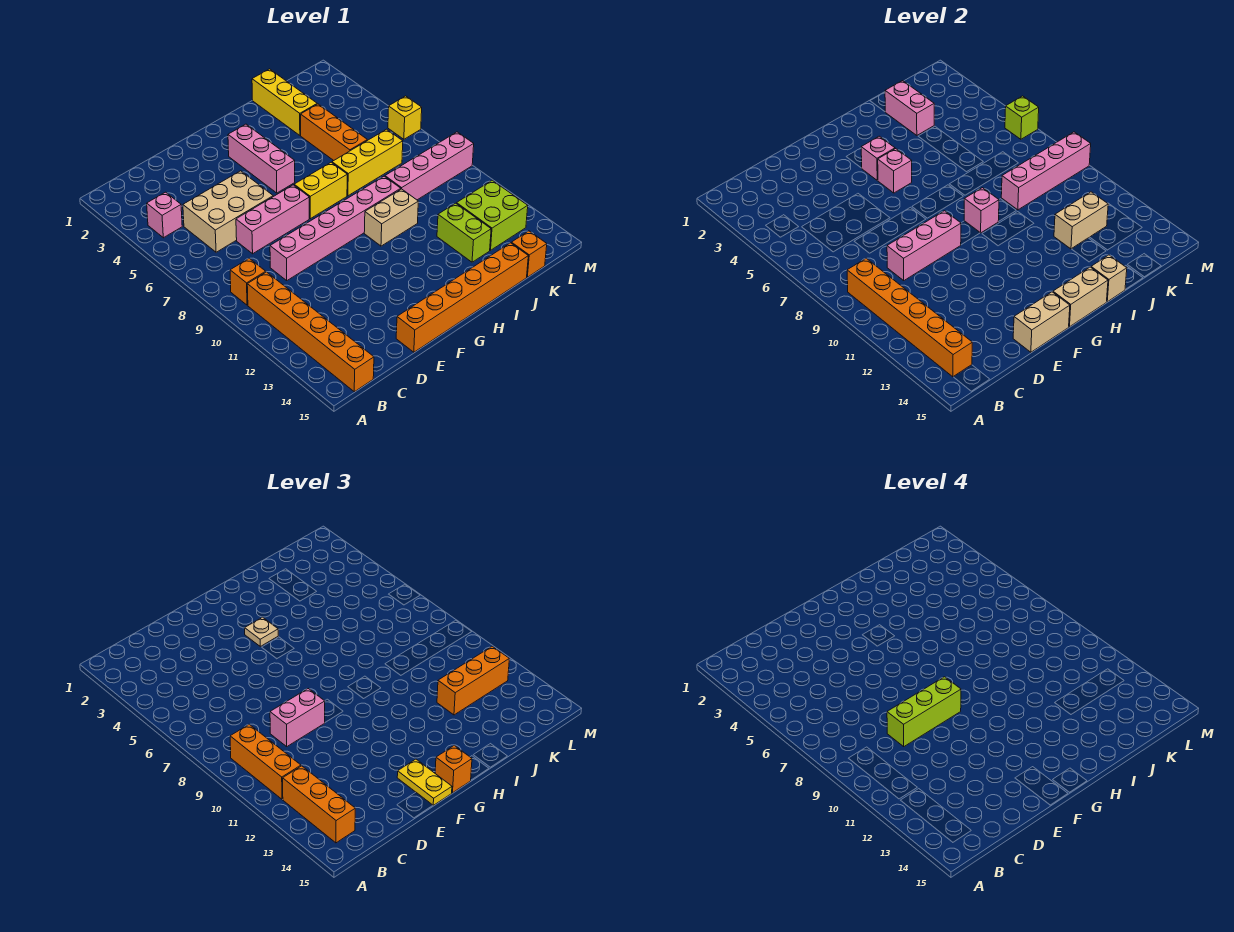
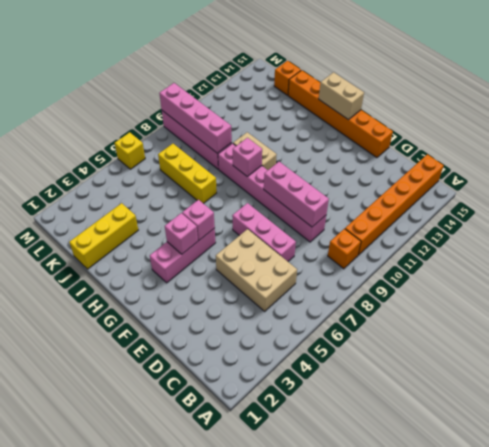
none -> pink brick B4 level 1
none -> yellow brick G7:H7 level 1
none -> orange brick J4:J6 level 1
none -> lime brick J12:J13 level 1

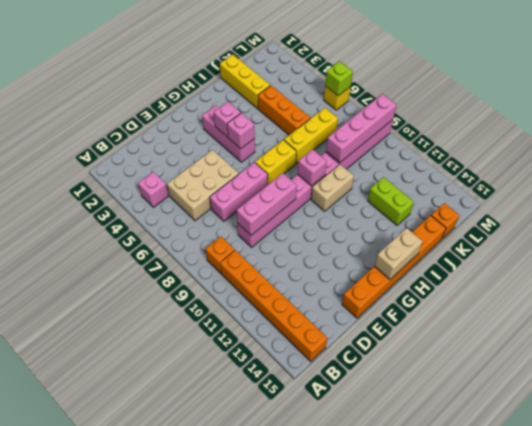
none -> lime brick K12:L13 level 1
none -> orange brick B9:B14 level 2
none -> tan brick E15:F15 level 2
none -> tan brick I15 level 2

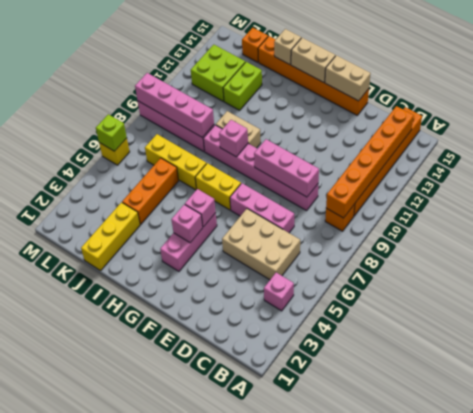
none -> pink brick J2:J3 level 2
none -> tan brick J12:K12 level 2
none -> orange brick B9:B11 level 3
none -> orange brick B12:B14 level 3

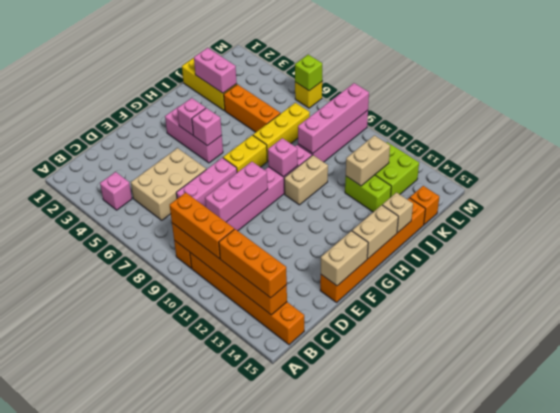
none -> pink brick D9:E9 level 3
none -> yellow plate F14:F15 level 3
none -> tan plate G4 level 3
none -> orange brick G15 level 3

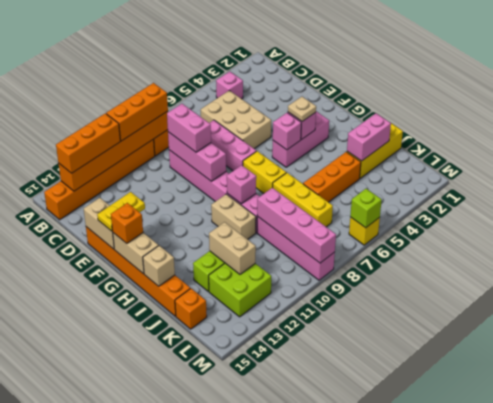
none -> orange brick J12:L12 level 3
none -> lime brick D9:F9 level 4

